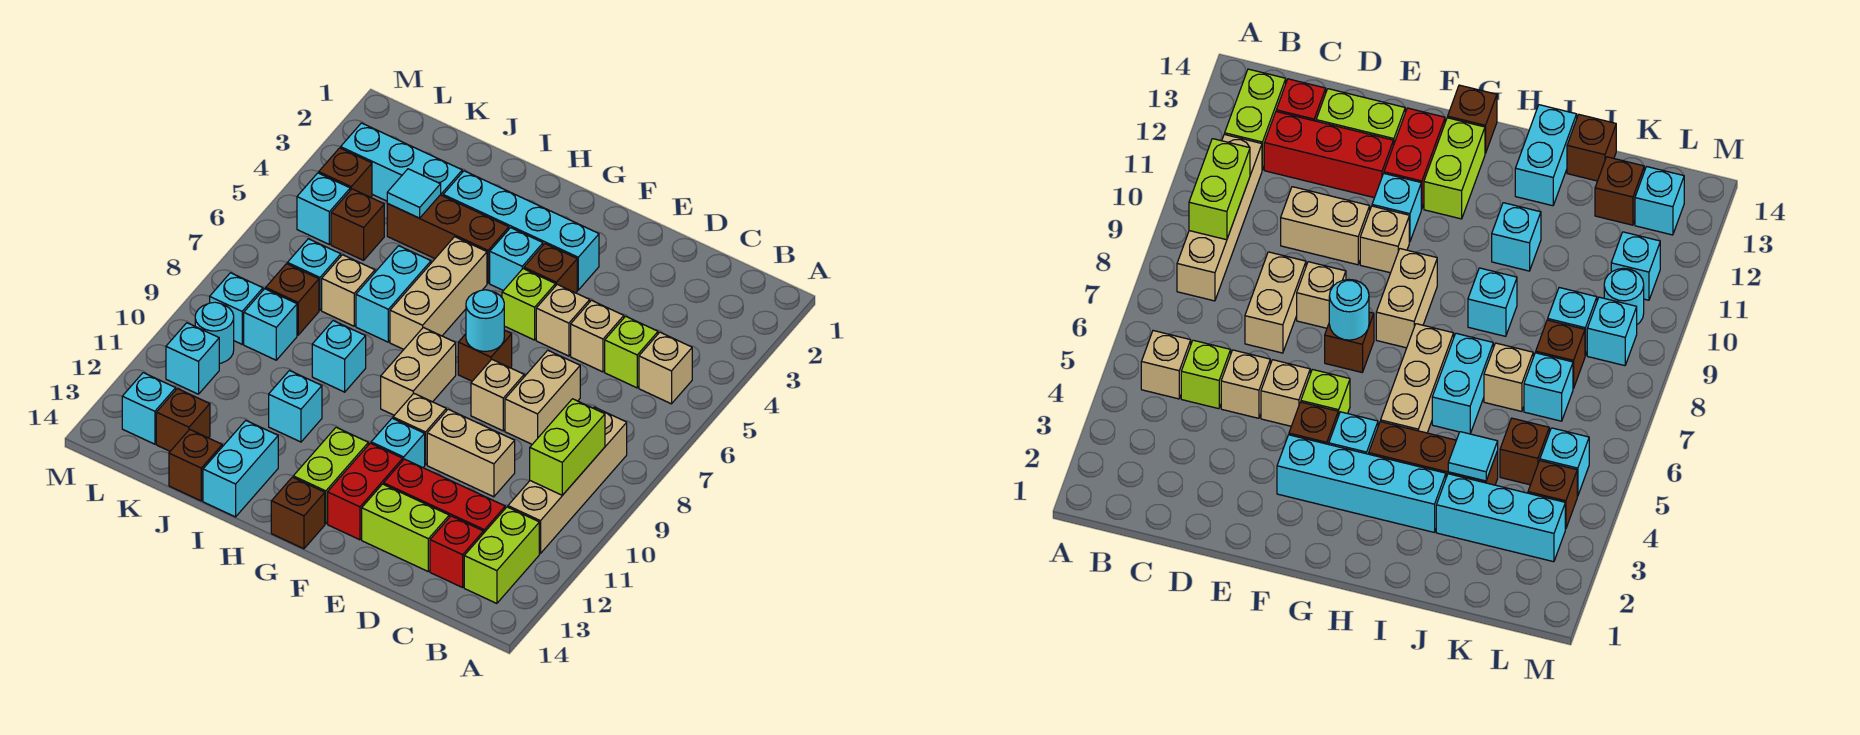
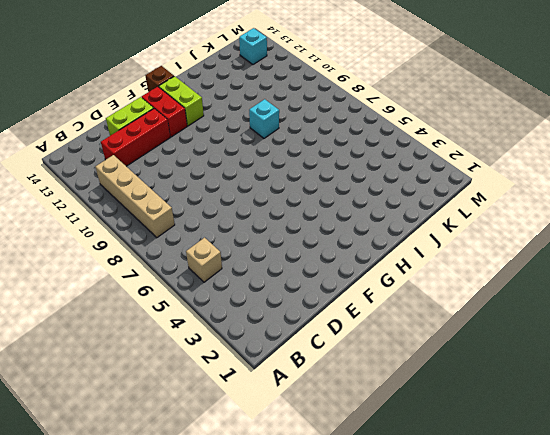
none -> lime brick B12:B13 level 1
none -> lime brick C5 level 1
none -> red brick C13 level 1
none -> tan brick D5 level 1

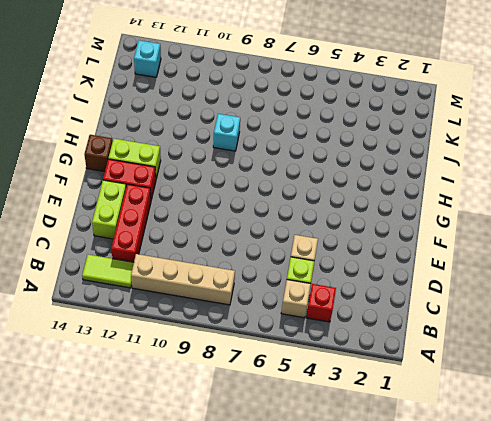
red brick B4 level 1 -> red brick C13 level 1
lime tile B12:B13 level 1 -> lime brick B12:B13 level 1
none -> tan brick D7:D8 level 1
none -> tan brick D10:E10 level 1
none -> tan brick E5 level 1
none -> tan brick E8 level 1

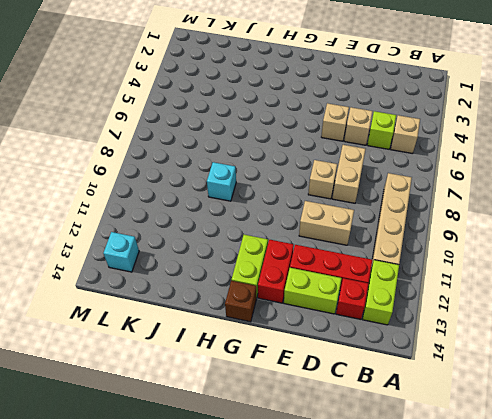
none -> cyan brick F3:I3 level 1
none -> brown brick F4 level 1
none -> lime brick F5 level 1
none -> brown brick F7 level 1

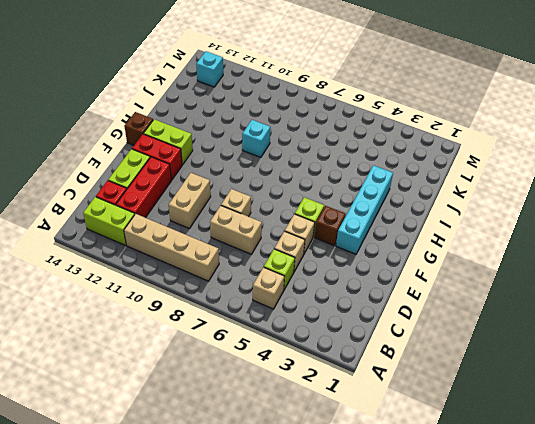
none -> brown brick F7 level 1
none -> tan brick F10 level 1
none -> cyan brick F11 level 1
none -> cyan brick G4 level 1

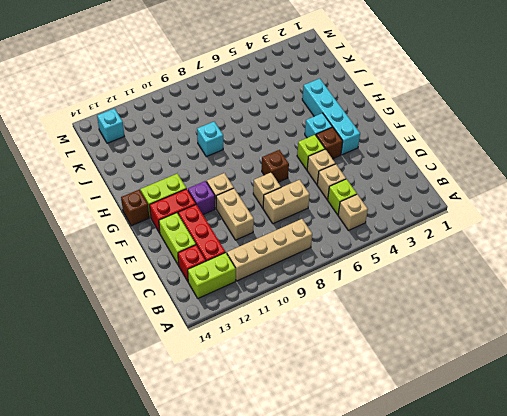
purple brick F11 level 1 -> cyan brick F11 level 1
none -> tan brick G8:G9 level 1
none -> brown brick H4:J4 level 1
none -> tan brick H5:H7 level 1
none -> cyan brick I6:I7 level 1

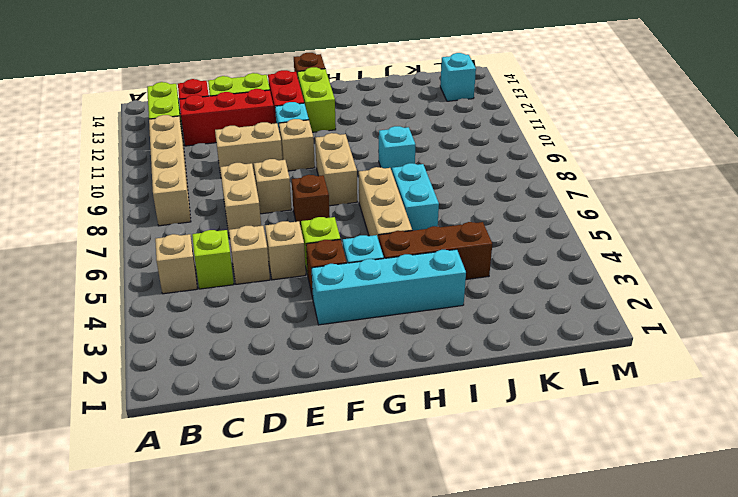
none -> cyan brick I11 level 1
none -> cyan brick I13:I14 level 1
none -> cyan brick J3:L3 level 1
none -> tan brick J7 level 1

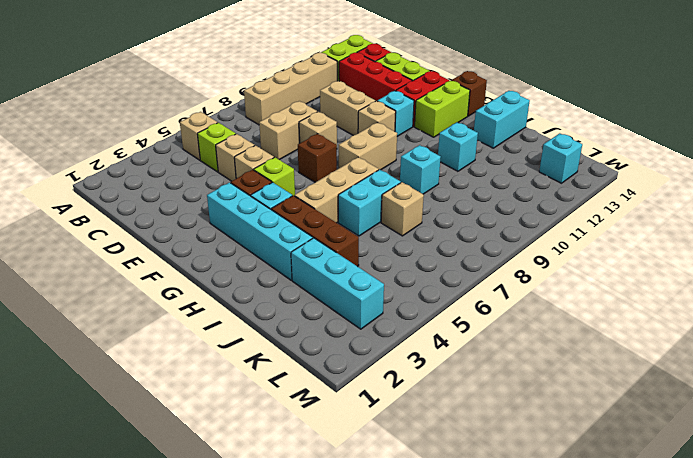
none -> brown brick J14 level 1
none -> brown brick K5 level 1
none -> cyan brick K7 level 1
none -> brown brick K8 level 1

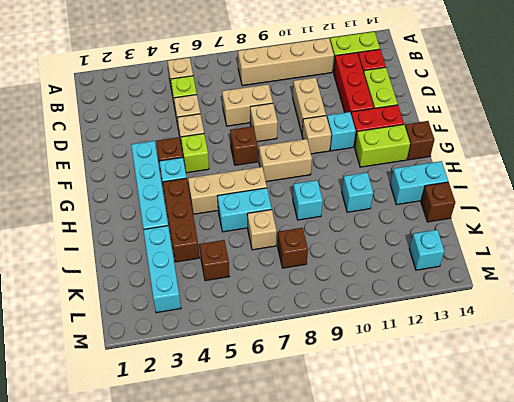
none -> cyan brick K7 level 1
none -> cyan brick K9 level 1
none -> brown brick K13 level 1
none -> brown brick L4 level 1

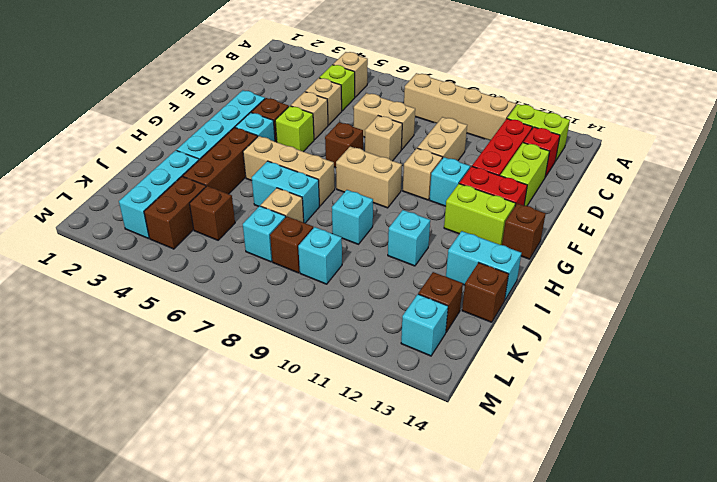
brown brick K4:L4 level 1 -> brown brick L4 level 1
none -> cyan brick L5 level 1
none -> cyan brick L9 level 1
none -> cyan round brick L10 level 1
none -> cyan brick L11 level 1

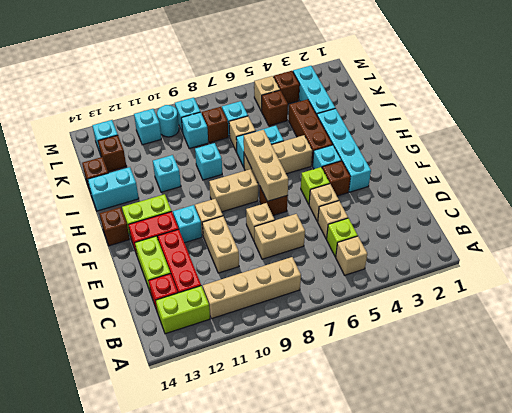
tan brick F7:H7 level 2 -> cyan round brick F7 level 2
tan brick L5 level 1 -> cyan brick L5 level 1
none -> lime brick B9:B10 level 2
none -> cyan tile J4 level 2

